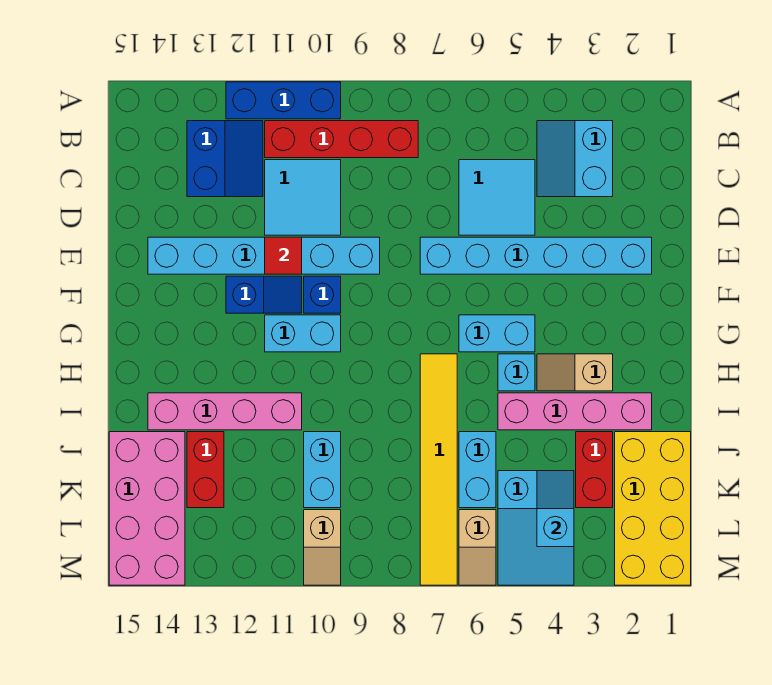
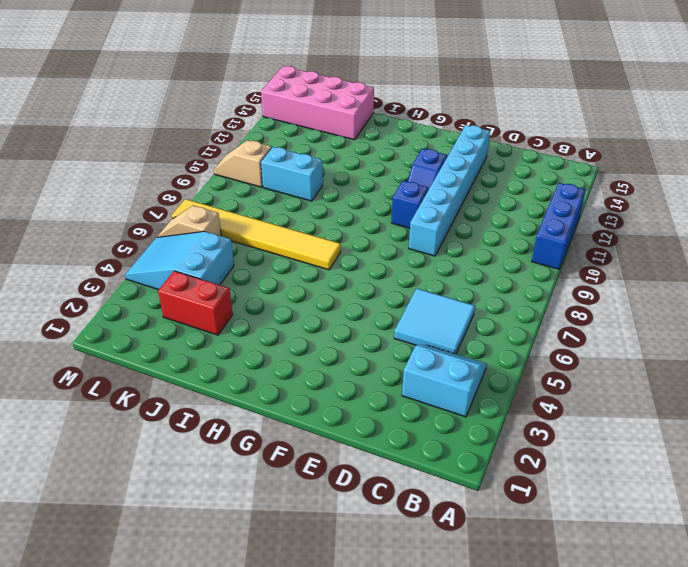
none -> red brick B8:B11 level 1
none -> blue slope B12:C13 level 1 top 13
none -> cyan tile C10:D11 level 1

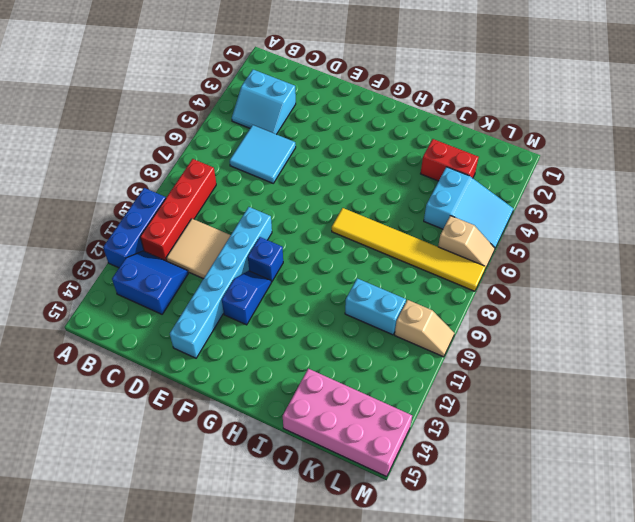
tan tile C10:D11 level 1 -> cyan tile C10:D11 level 1
none -> cyan brick E2:E7 level 1
none -> cyan brick G5:G6 level 1
none -> cyan brick G10:G11 level 1

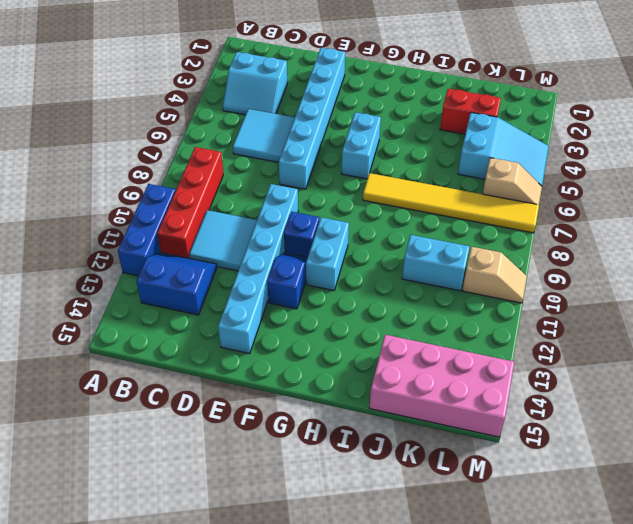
none -> tan slope H3:H4 level 1 top 3
none -> cyan brick H5 level 1
none -> pink brick I2:I5 level 1

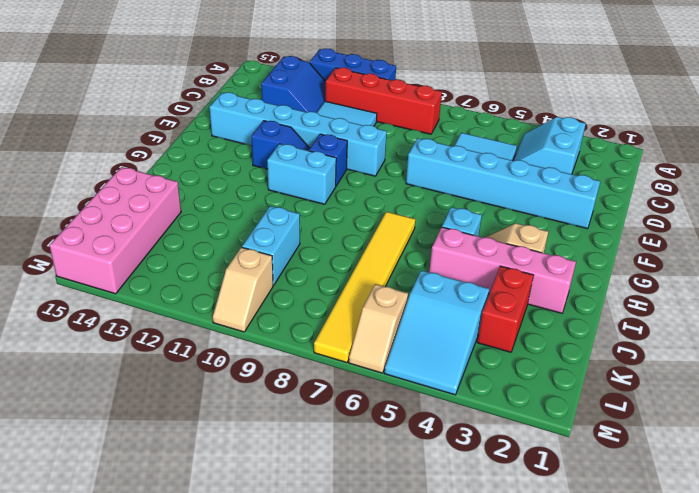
none -> cyan brick G5:G6 level 1
none -> pink brick I11:I14 level 1
none -> yellow brick J1:M2 level 1

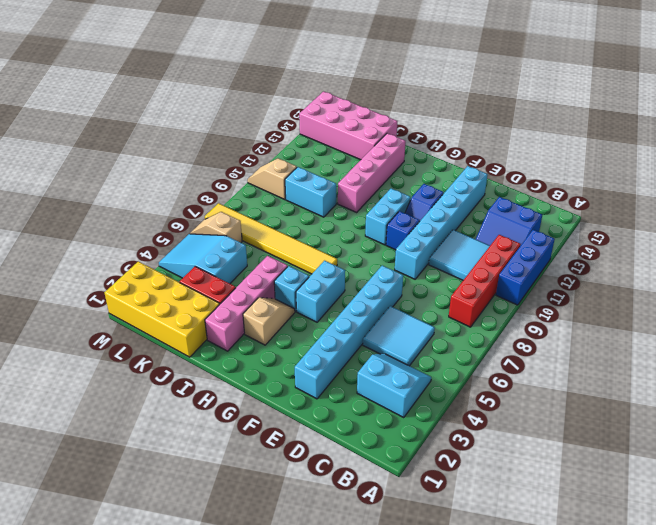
none -> cyan brick J6:K6 level 1
none -> red brick J13:K13 level 1
none -> red tile E11 level 2

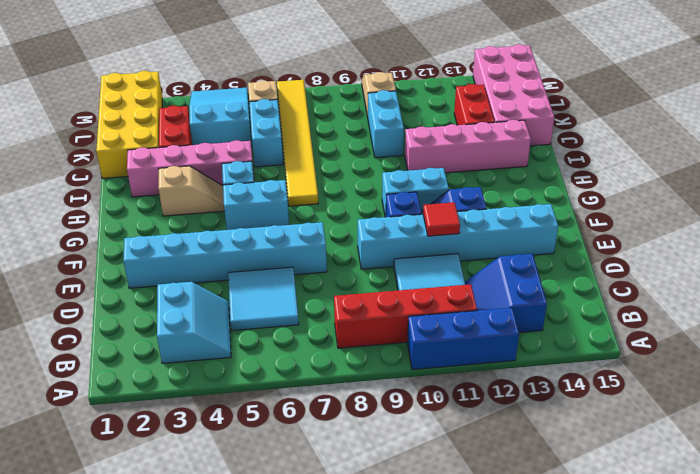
none -> cyan slope K4:L4 level 2 top L

